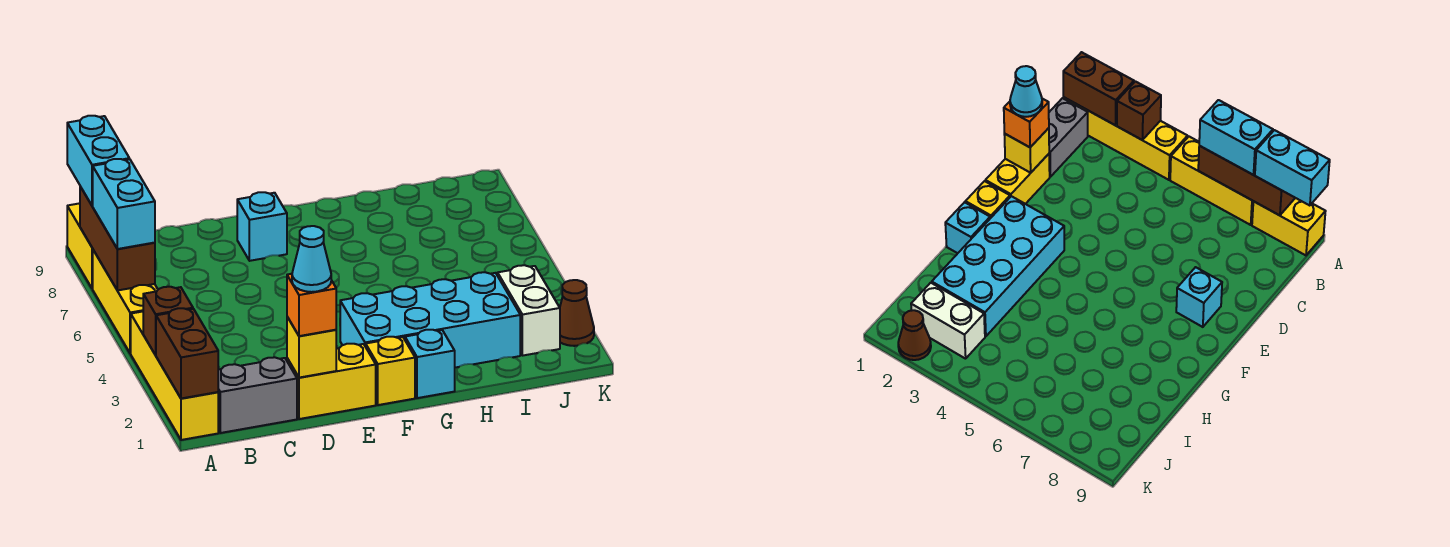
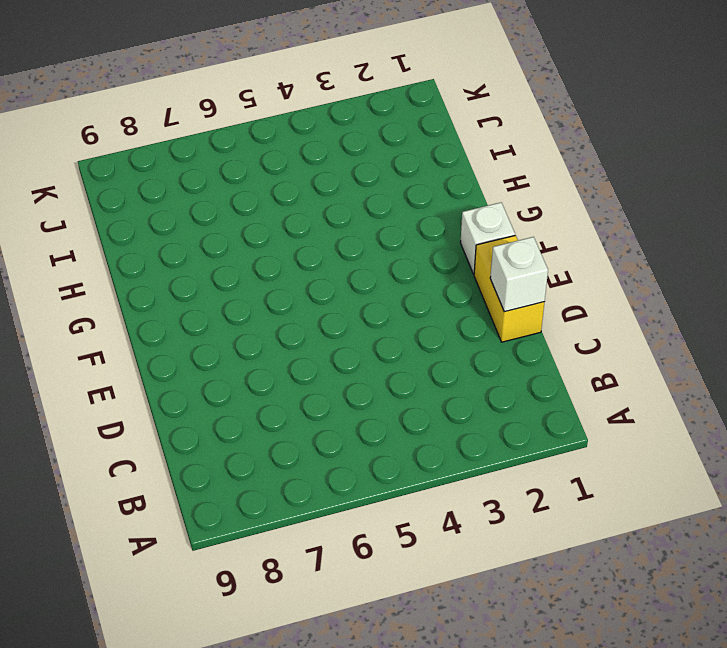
white brick D1 level 2 -> yellow brick D1 level 2
white brick F1 level 1 -> yellow brick F1 level 1
none -> yellow brick A1:A4 level 1
none -> yellow brick A5:A7 level 1
none -> yellow brick A8:A9 level 1

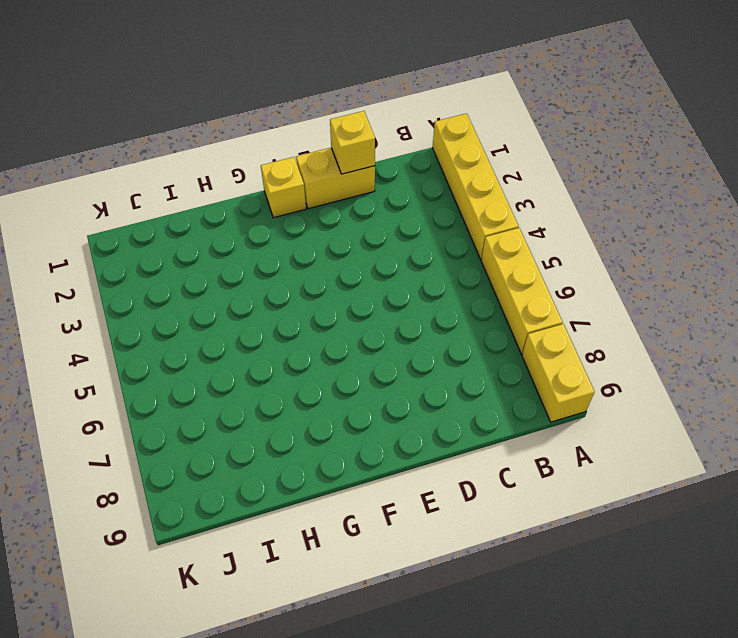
none -> grey brick B1:C1 level 1
none -> cyan brick E8 level 1
none -> cyan brick F2:I3 level 1

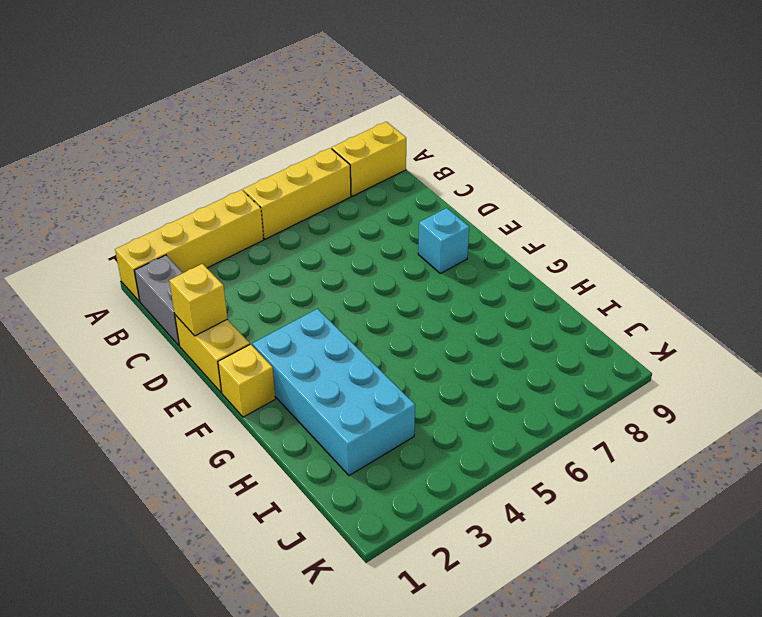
none -> cyan brick G1 level 1
none -> white brick J2:J3 level 1
none -> brown cone K2 level 1

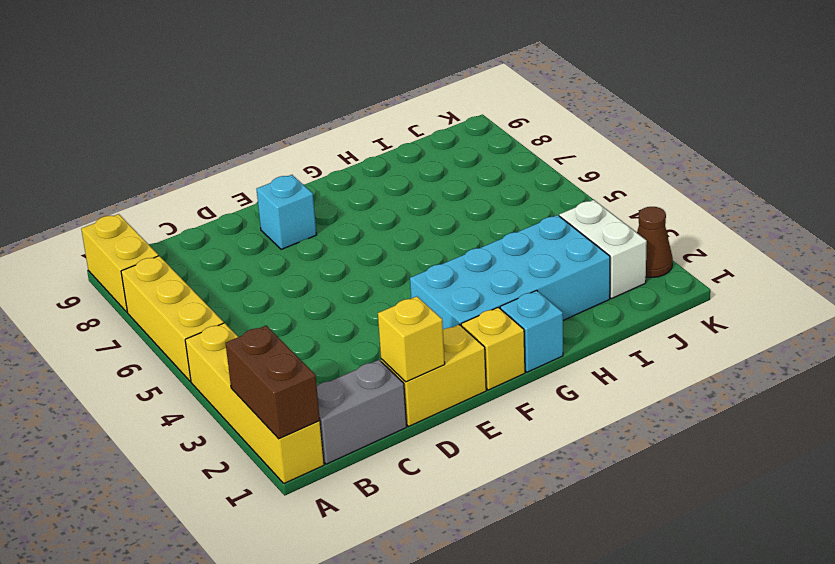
none -> brown brick A3 level 2
none -> brown brick A6:A8 level 2
none -> cyan brick A6:A7 level 3

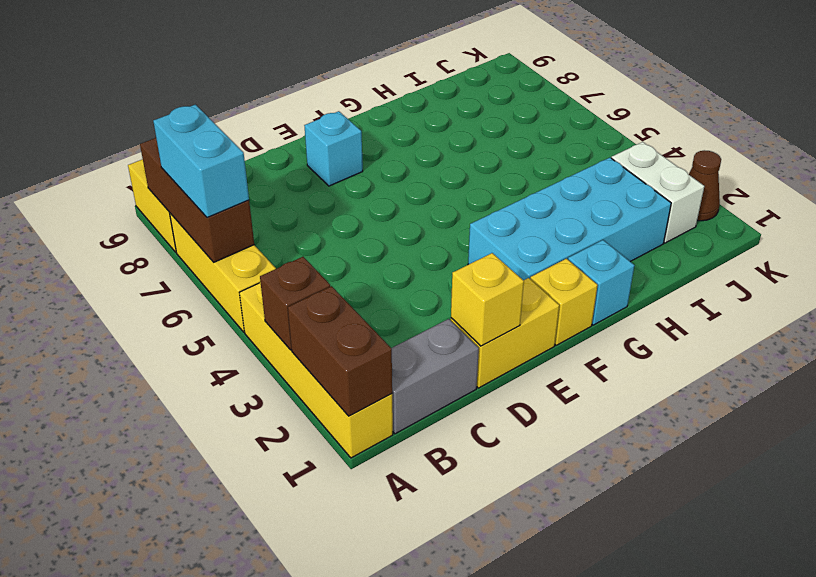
none -> cyan brick A8:A9 level 3
none -> orange brick D1 level 3
none -> cyan cone D1 level 4

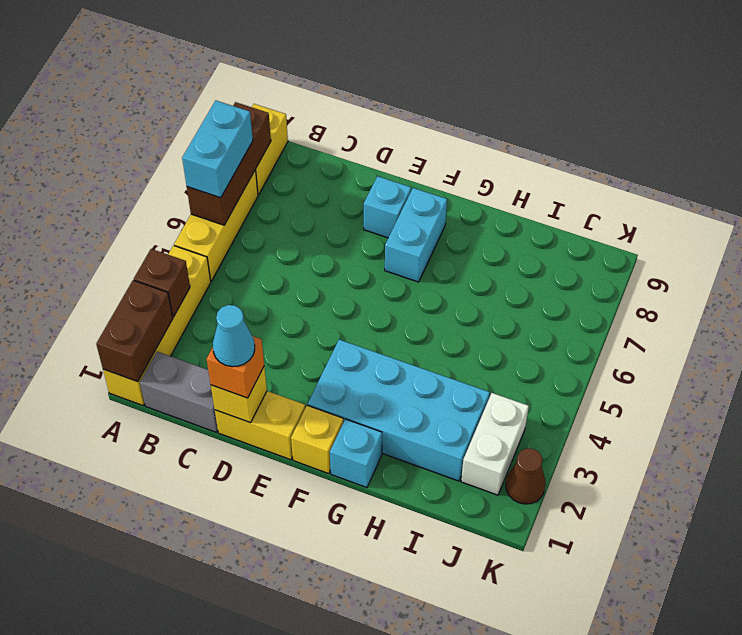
cyan brick F7:F8 level 1 -> cyan brick A8:A9 level 3

